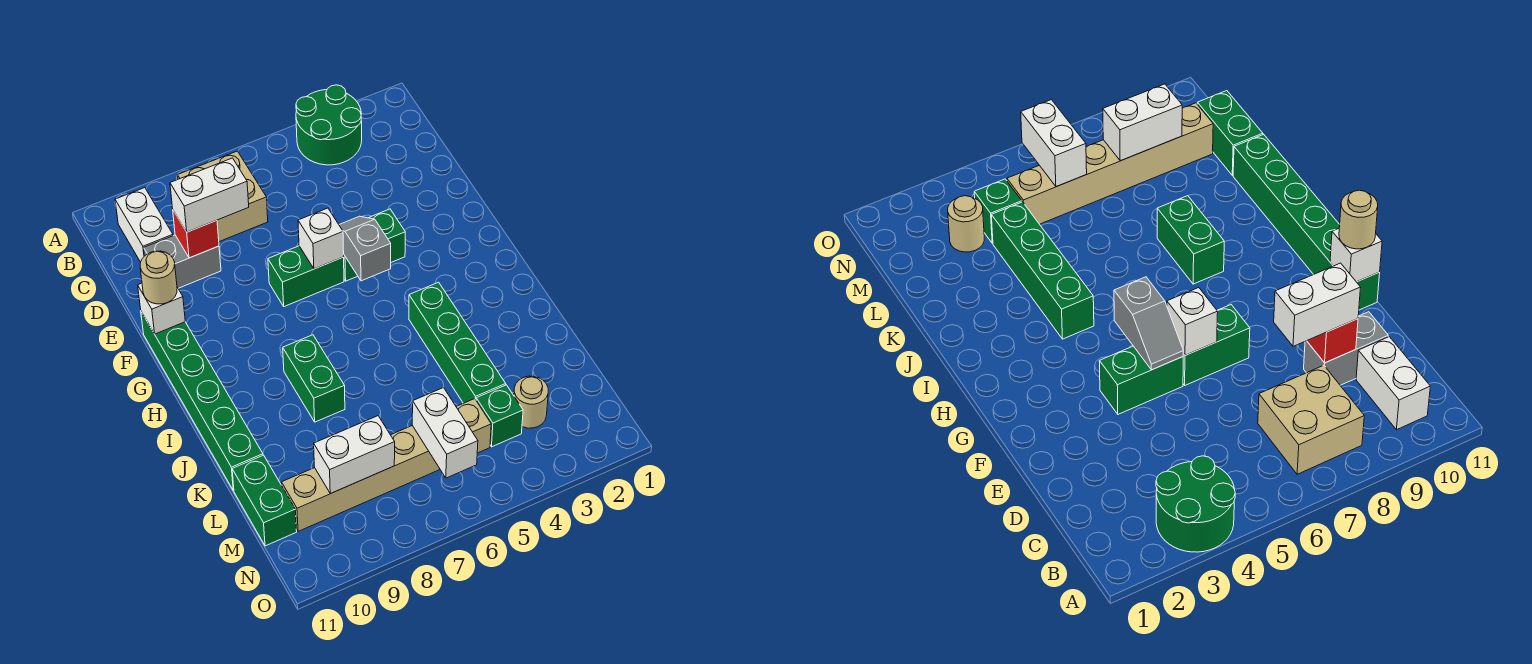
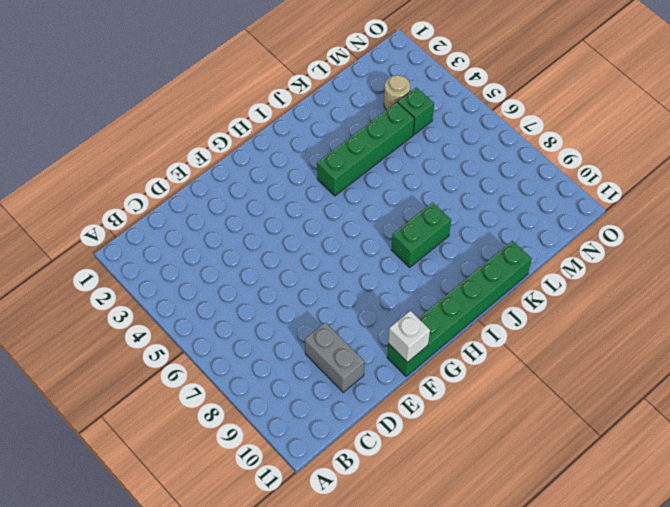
none -> green round brick A3:B4 level 1
none -> tan brick B7:C8 level 1
none -> white brick B10:C10 level 1

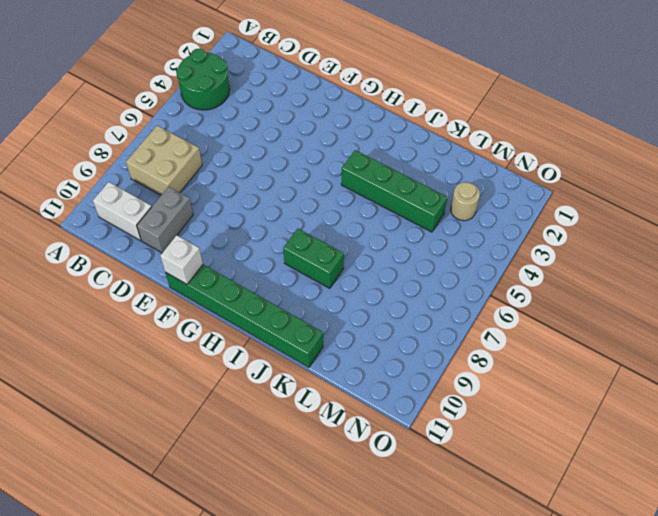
none -> green brick F4:F5 level 1
none -> green brick F6:F7 level 1
none -> green brick L11:M11 level 1

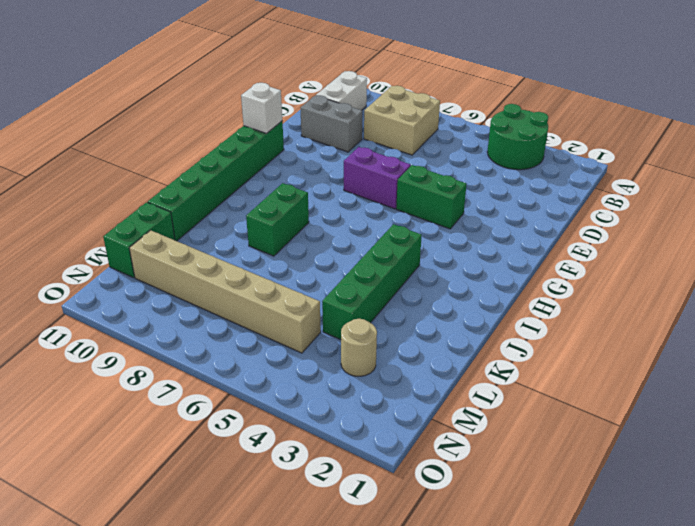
purple brick F6:F7 level 1 -> green brick F6:F7 level 1
none -> green brick M4 level 1
none -> red brick D9 level 2
none -> grey slope F5:G5 level 2 top G

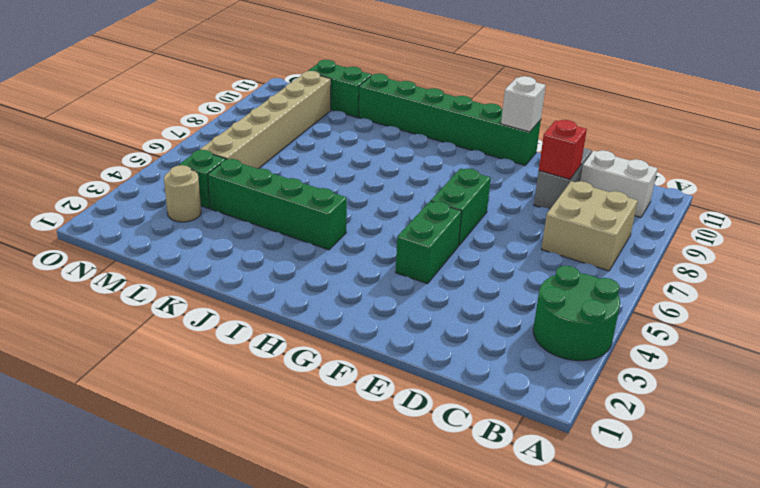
none -> green brick I8:J8 level 1
none -> grey slope F5:G5 level 2 top G
none -> white brick F6 level 2

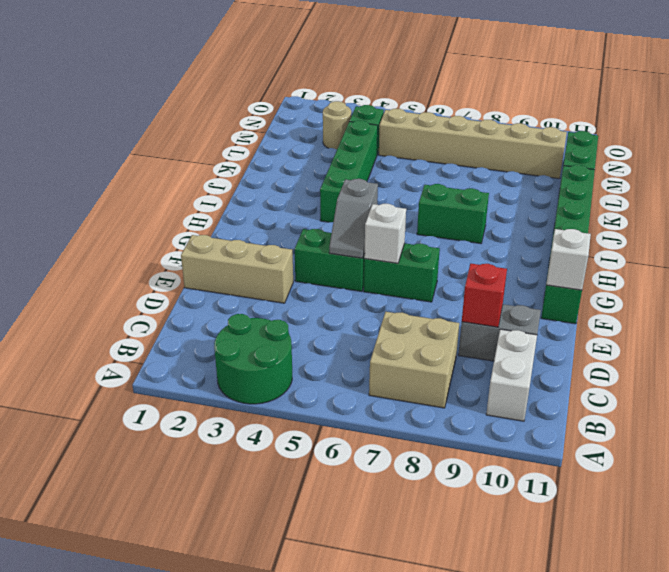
tan brick E1:E3 level 1 -> none
green brick I7:I8 level 1 -> green brick I8:J8 level 1
none -> white brick M6:N6 level 2
none -> white brick M8:M9 level 2
none -> white brick D8:D9 level 3

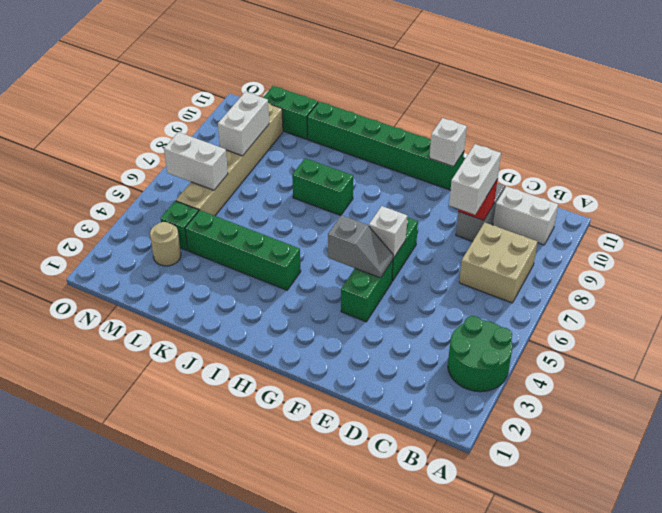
none -> tan round brick F11 level 3

